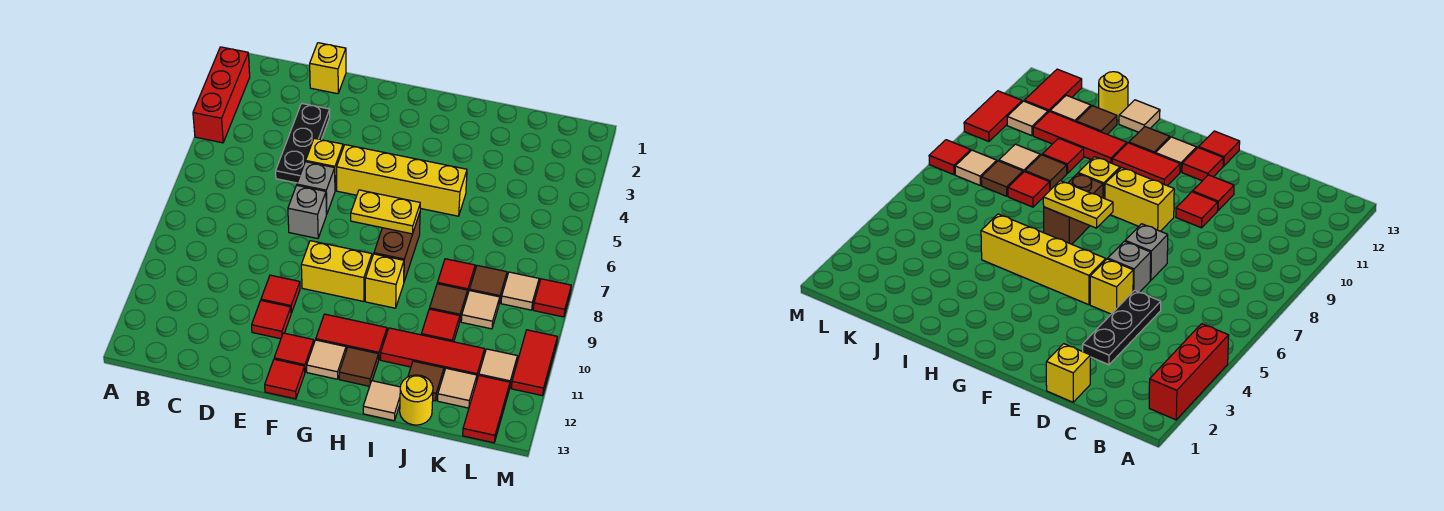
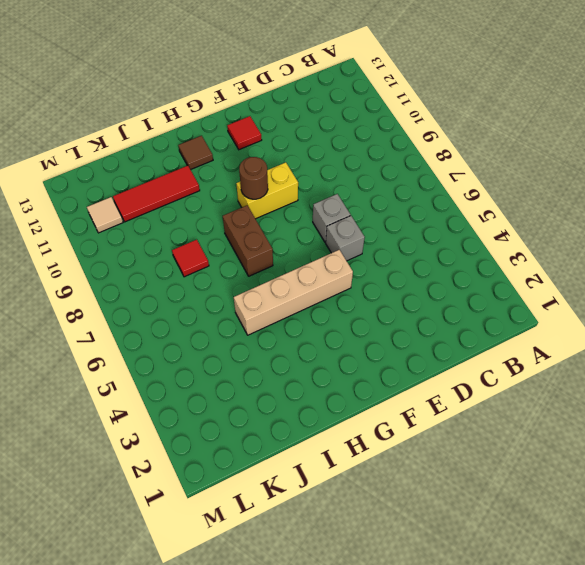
tan brick F5:I5 level 1 -> yellow brick F5:I5 level 1
brown round brick G9 level 2 -> none
none -> red brick A2:A4 level 1
none -> yellow brick D1 level 1
none -> black plate D3:D5 level 1
none -> yellow brick E5 level 1

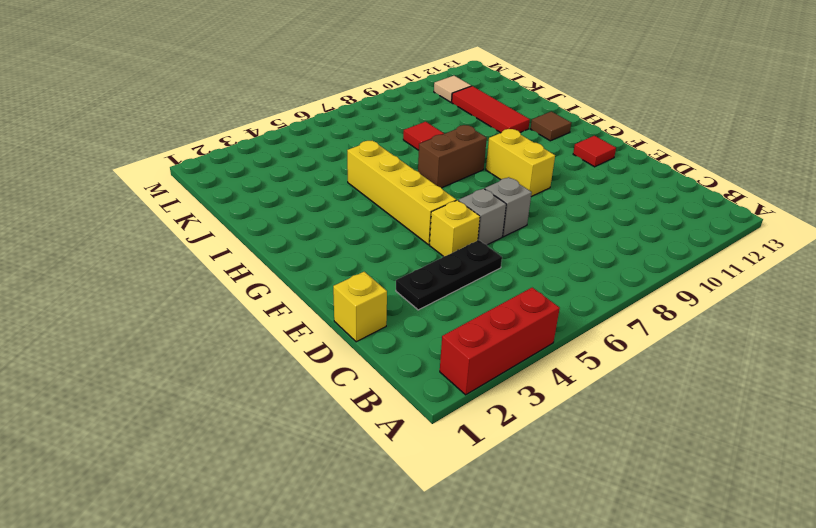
none -> red tile E10 level 1
none -> red tile E11 level 1
none -> red tile F13 level 1
none -> red tile G11:H11 level 1

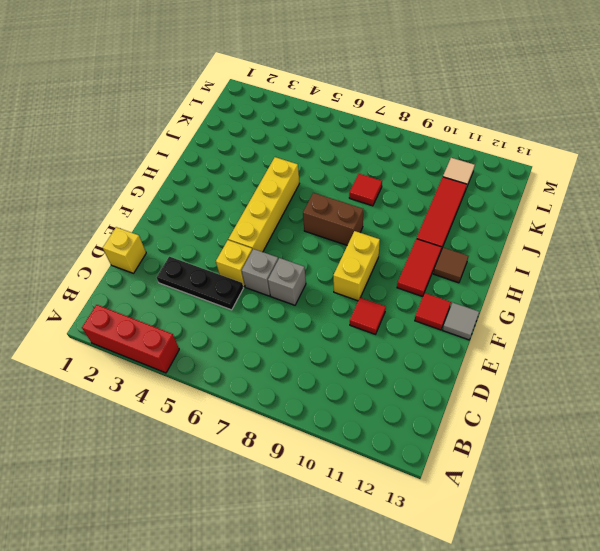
grey tile F13 level 1 -> red tile F13 level 1
none -> red tile E11 level 1
none -> tan tile G12 level 1
none -> yellow brick H9 level 1
none -> tan tile I13 level 1

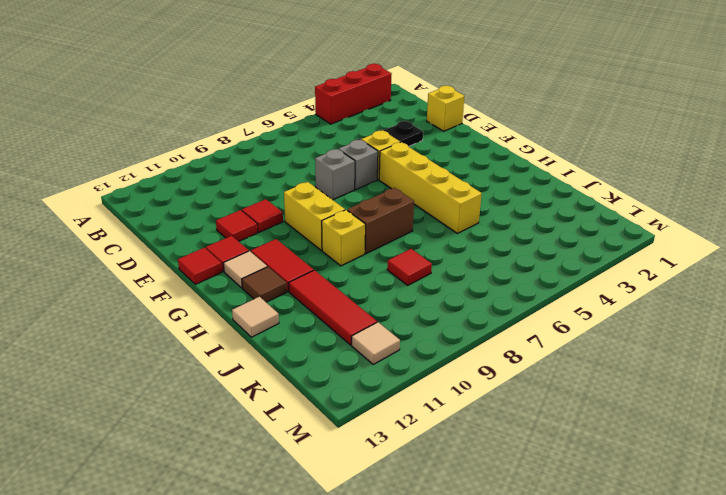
none -> brown tile J9 level 1
none -> red tile J10 level 1
none -> brown tile J12 level 1
none -> yellow round brick J13 level 1

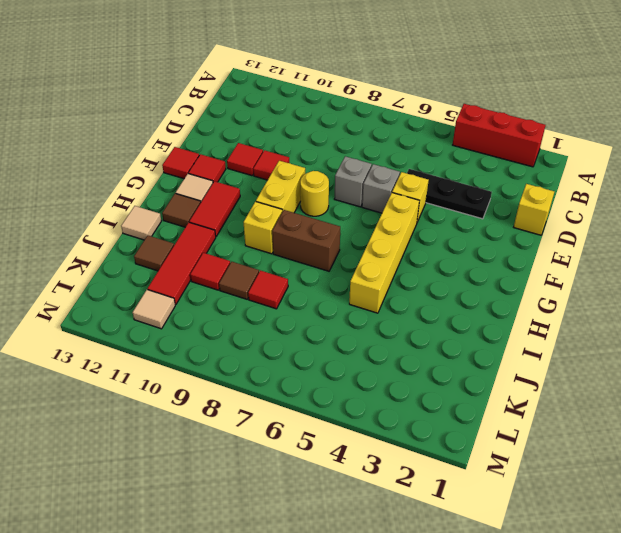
yellow round brick F8 level 1 -> yellow round brick J13 level 1
none -> brown tile K8 level 1
none -> tan tile K9 level 1
none -> tan tile K12 level 1
none -> tan tile L8 level 1

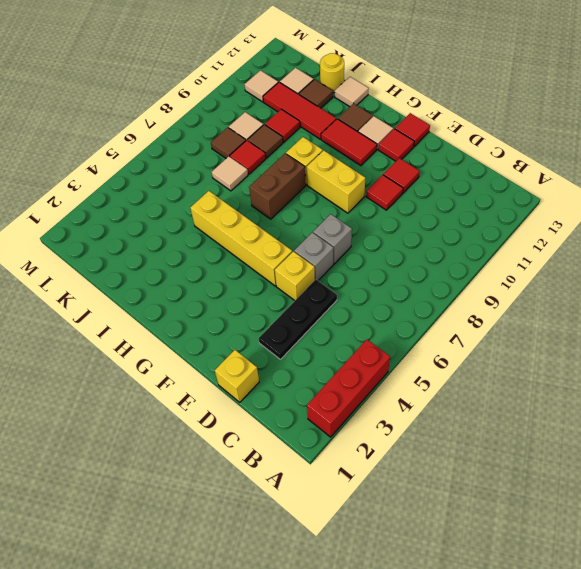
tan tile J7 level 1 -> tan tile L8 level 1
none -> red tile L12:L13 level 1
none -> red tile M8 level 1
none -> red tile M10:M11 level 1
none -> yellow plate G7:H7 level 2

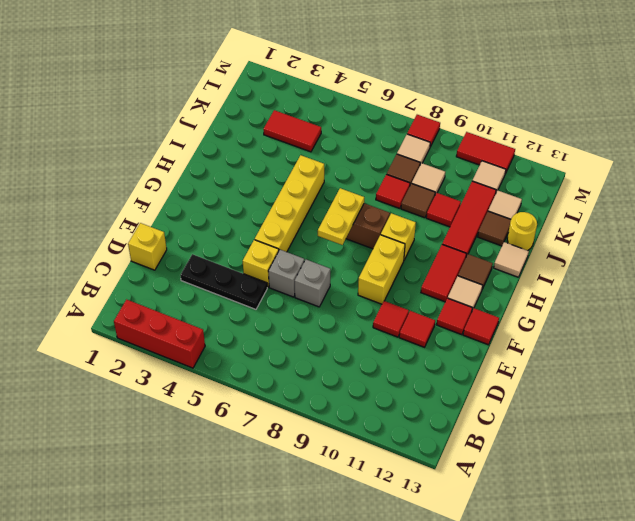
red tile K3:K4 level 1 -> red tile L12:L13 level 1

